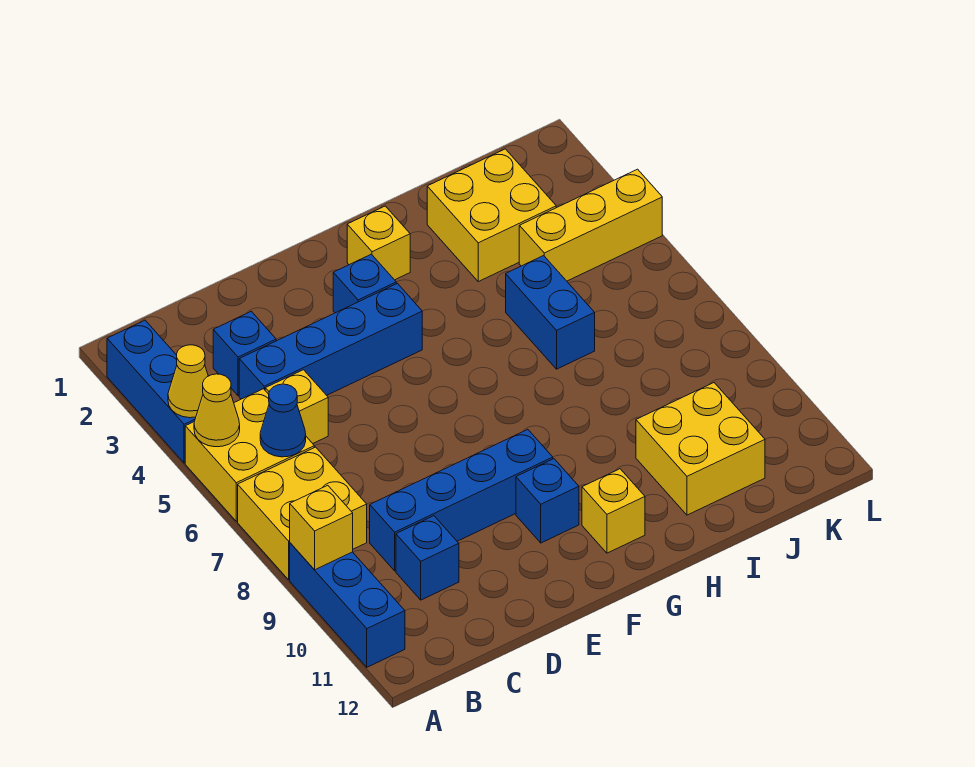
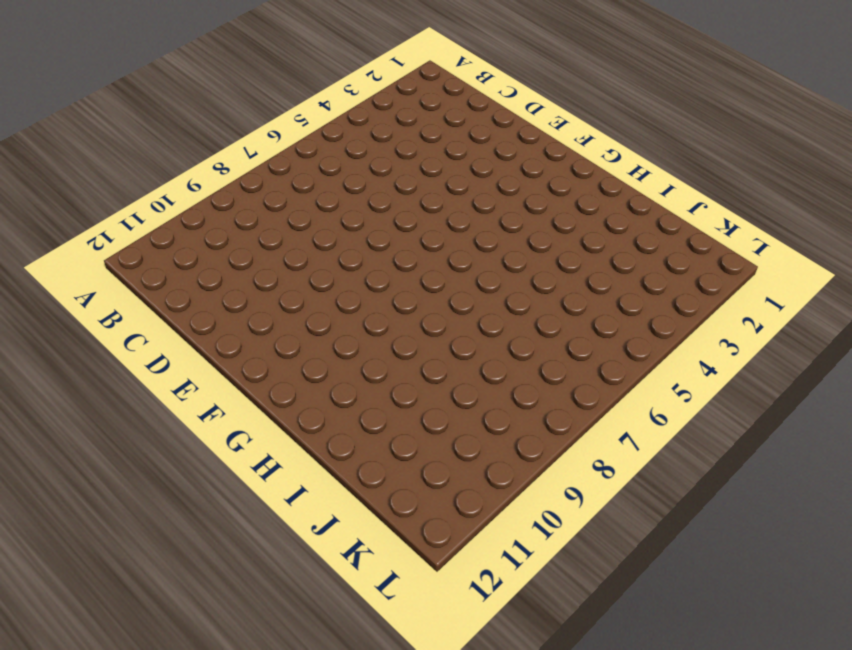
none -> blue brick A2:A4 level 1
none -> yellow brick A5:B6 level 1
none -> yellow brick A7:B8 level 1

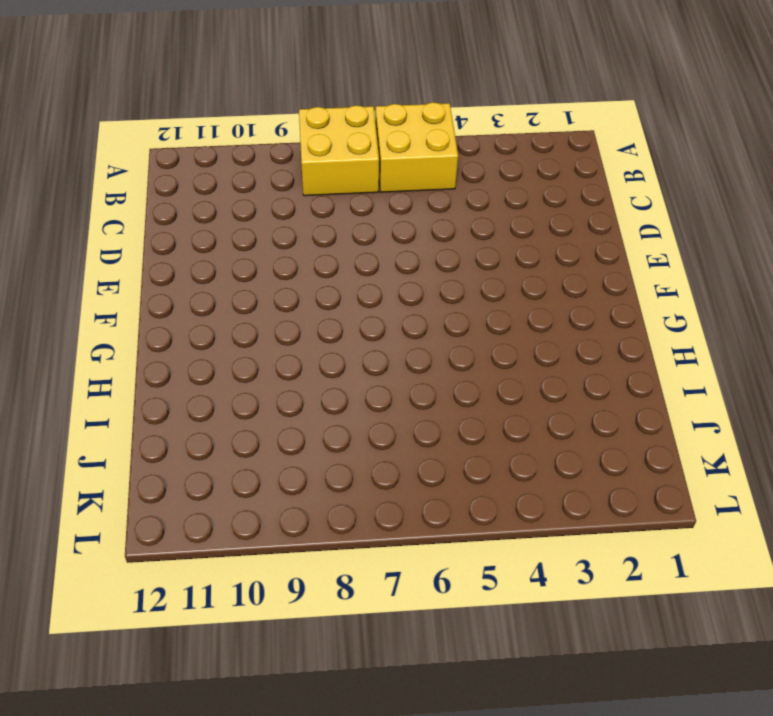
none -> blue brick A2:A4 level 1
none -> blue brick A9:A11 level 1
none -> blue brick C3 level 1

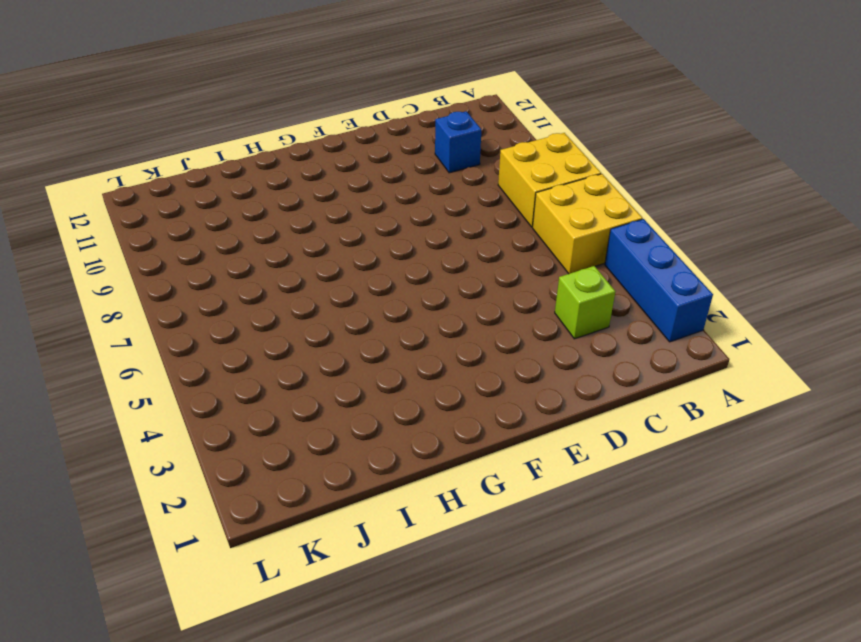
lime brick C3 level 1 -> blue brick C3 level 1
none -> blue brick A9:A11 level 1
none -> blue brick C4:F4 level 1
none -> yellow brick C5 level 1

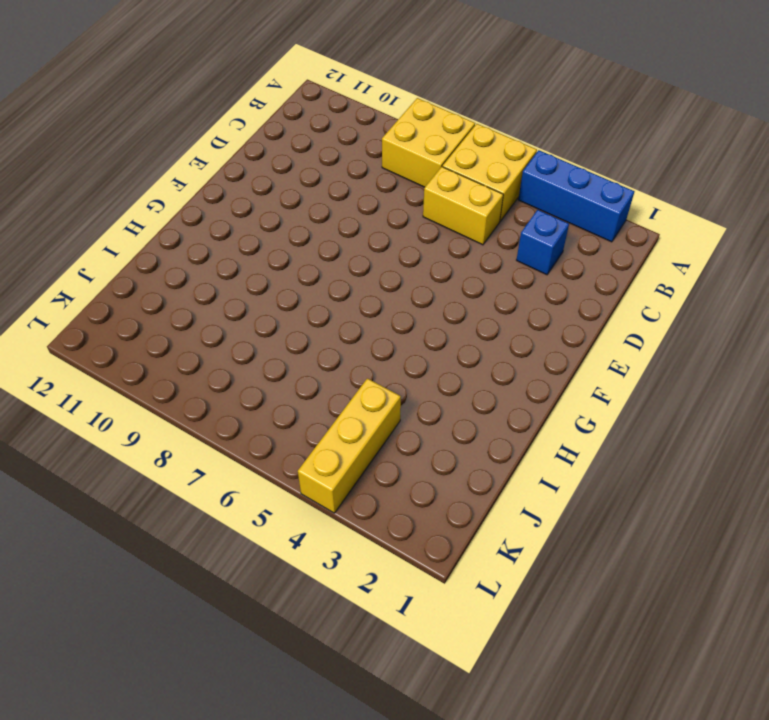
yellow brick C5:C6 level 1 -> yellow brick C5 level 1
none -> blue brick A9:A11 level 1
none -> blue brick C4:F4 level 1
none -> blue brick C9:F9 level 1

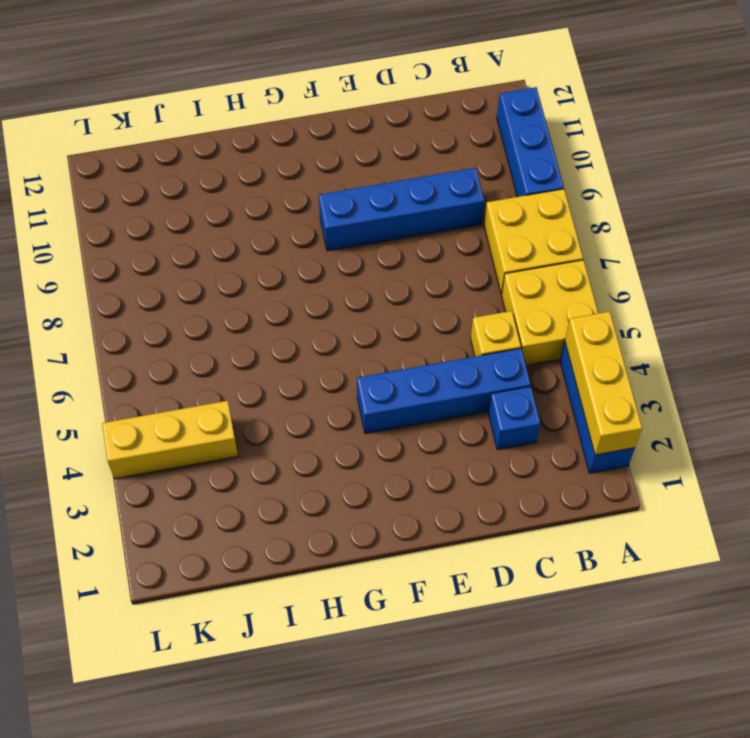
yellow brick A2:A4 level 2 -> yellow cone A4 level 2
none -> blue brick C10 level 1
none -> blue brick F3 level 1
none -> blue brick F10 level 1

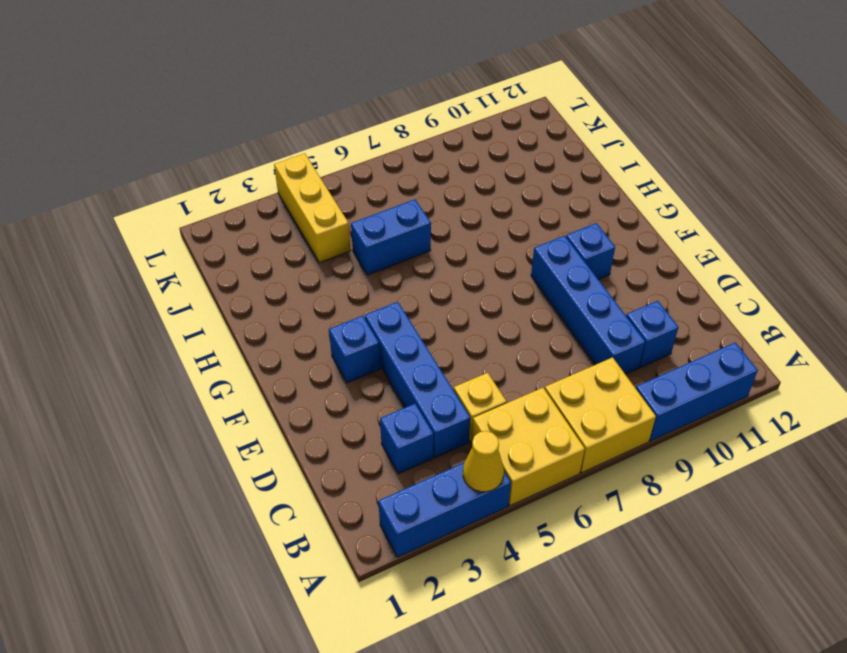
none -> yellow brick G2 level 1
none -> yellow brick G11 level 1
none -> yellow brick I2:J3 level 1

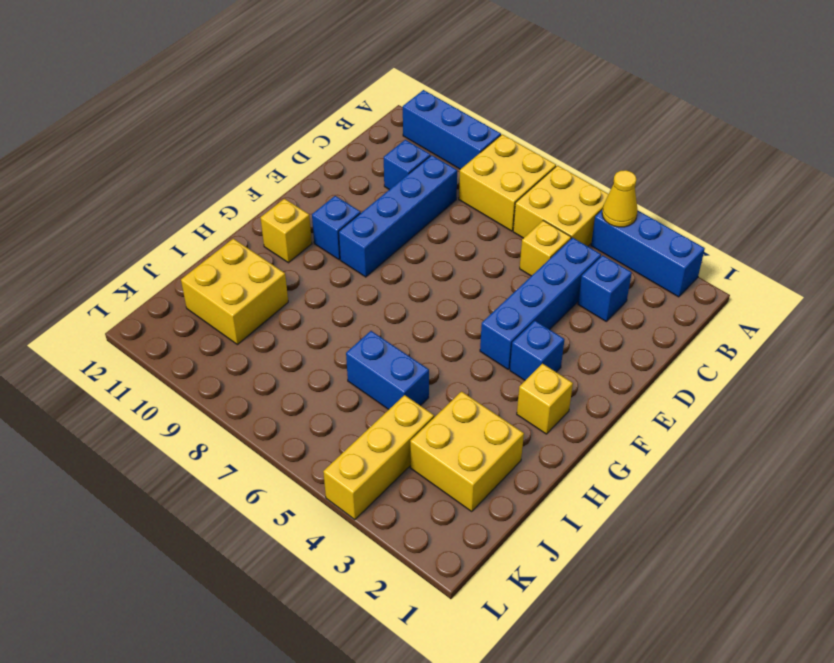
none -> yellow cone A5 level 2
none -> yellow brick A9 level 2
none -> blue cone B6 level 2

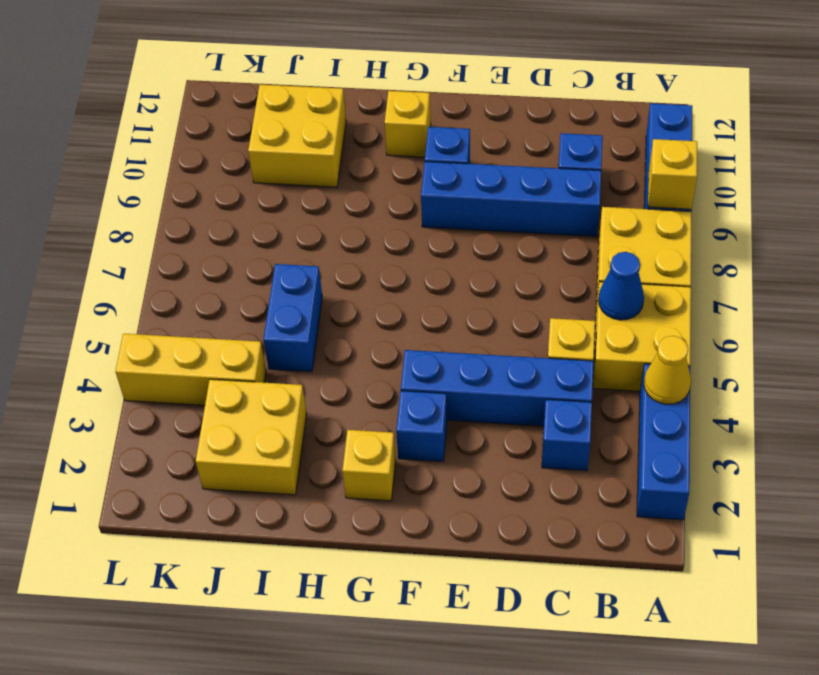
none -> yellow cone A5 level 2

